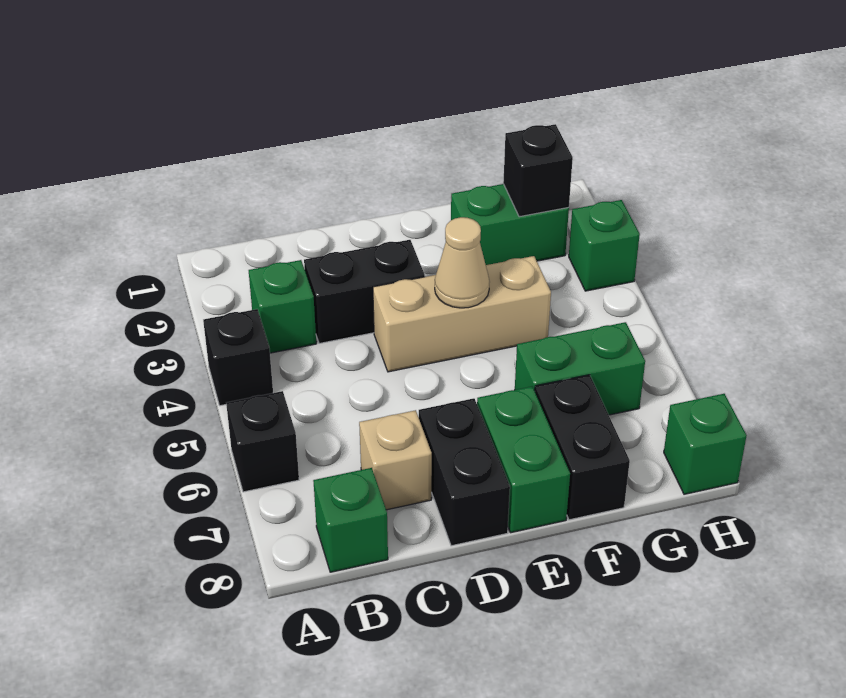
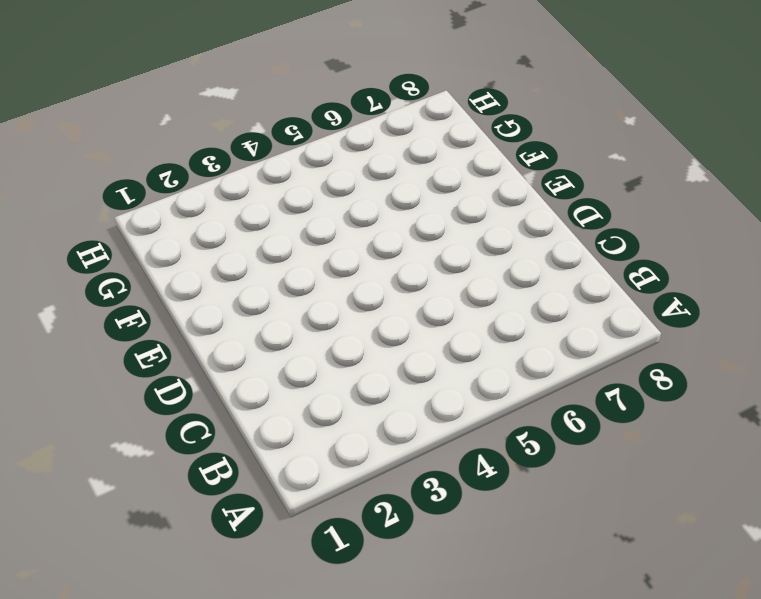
none -> black brick A4 level 1
none -> black brick A6 level 1
none -> green brick B3 level 1

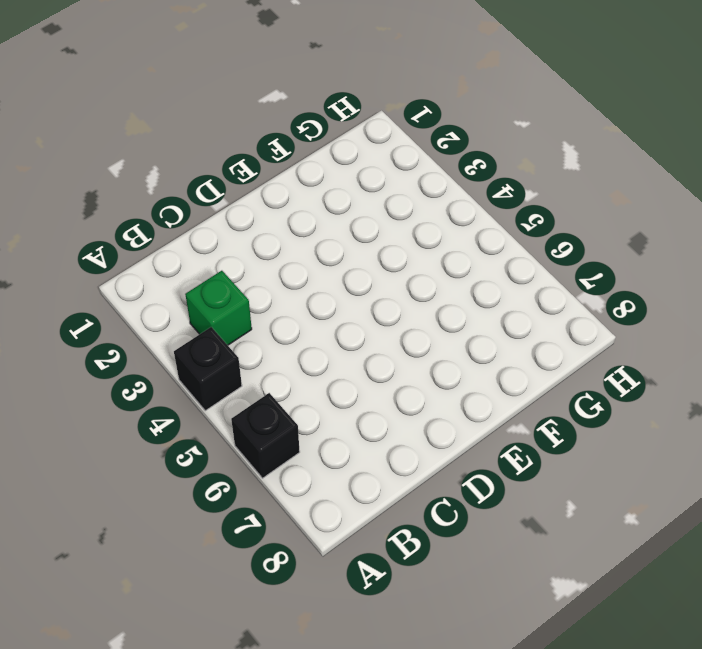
none -> green brick B8 level 1
none -> black brick C3:D3 level 1
none -> tan brick C7 level 1

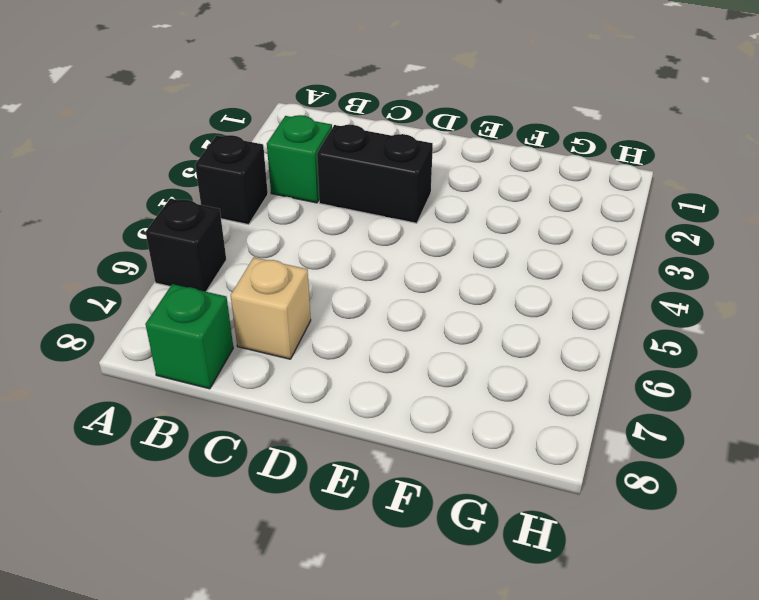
none -> tan brick D4:F4 level 1
none -> black brick D7:D8 level 1
none -> green brick E7:E8 level 1

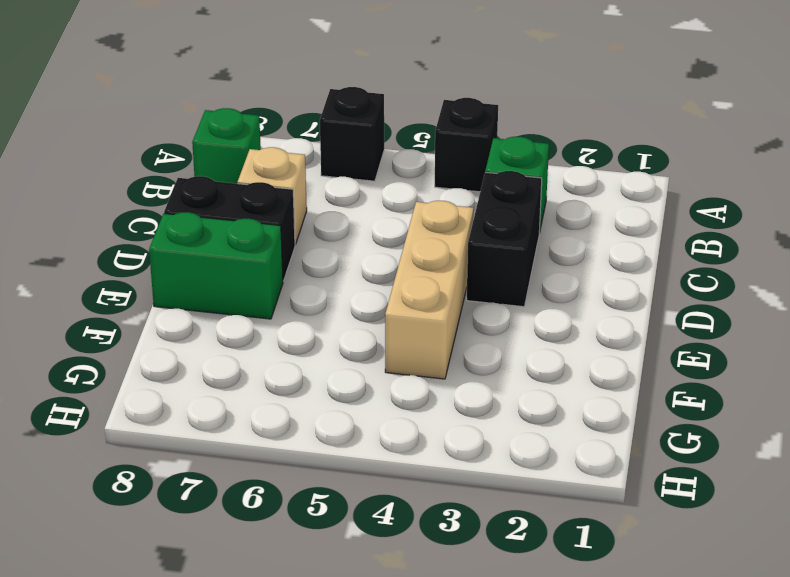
none -> green brick F2:G2 level 1
none -> green brick F6:G6 level 1
none -> black brick F7:F8 level 1

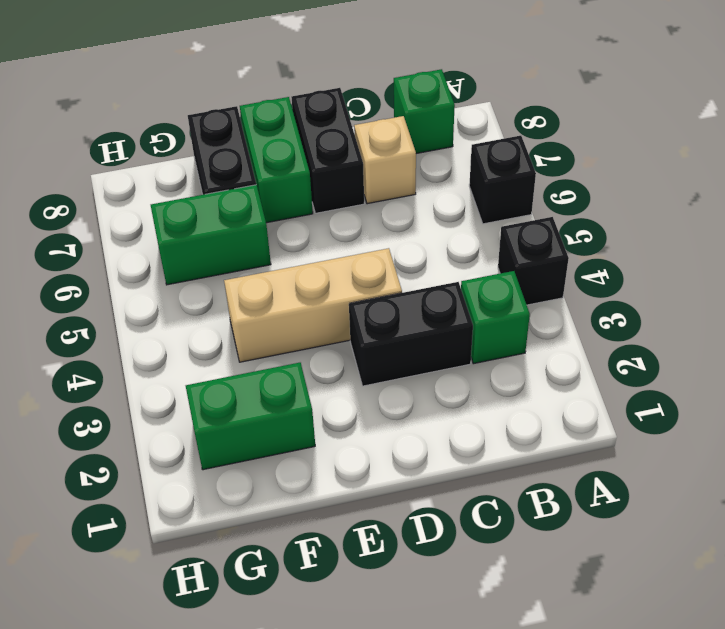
none -> green brick H3 level 1
none -> green brick H8 level 1
none -> tan cone E4 level 2

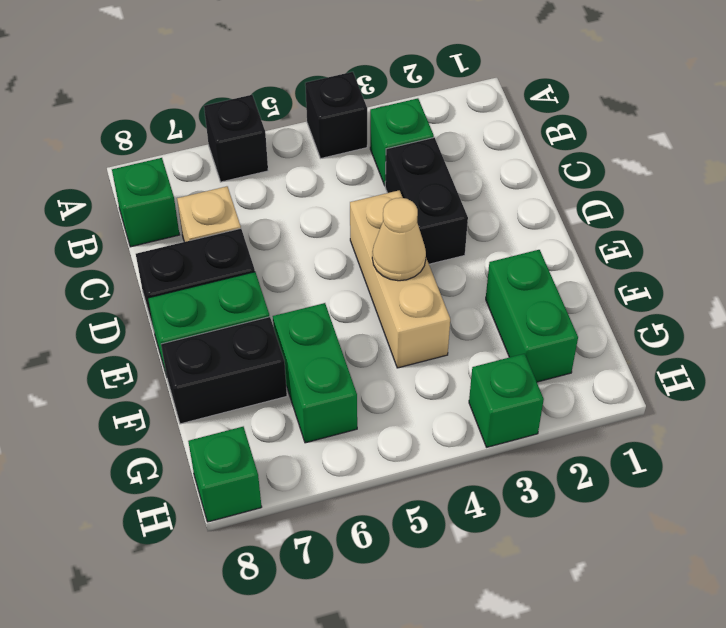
none -> black brick G2 level 2

